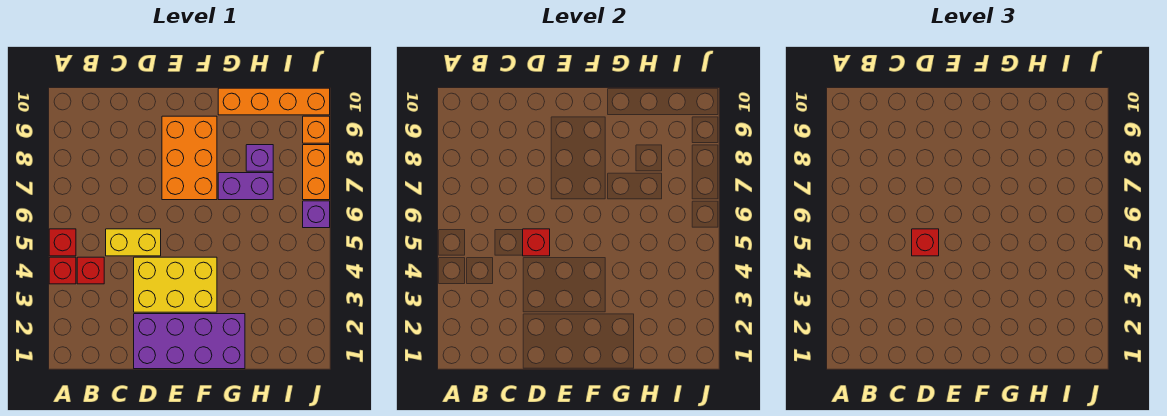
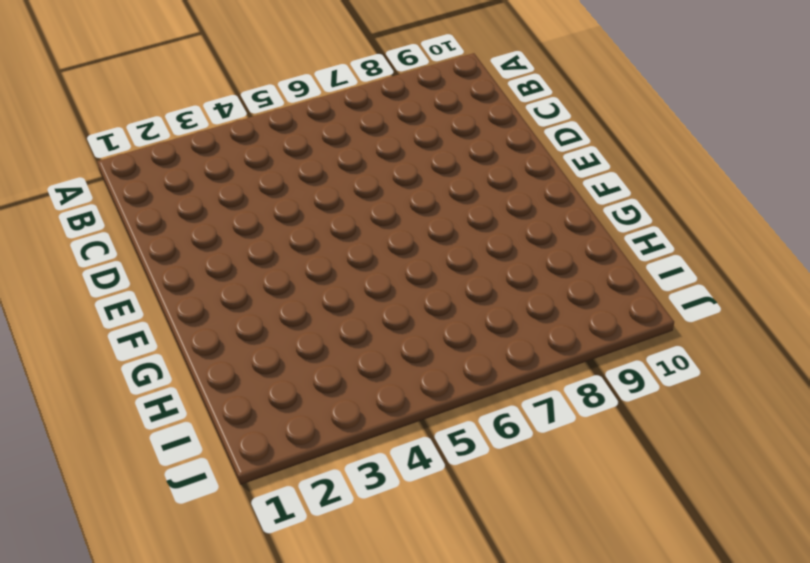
none -> red brick A4 level 1
none -> red brick A5 level 1
none -> red brick B4 level 1

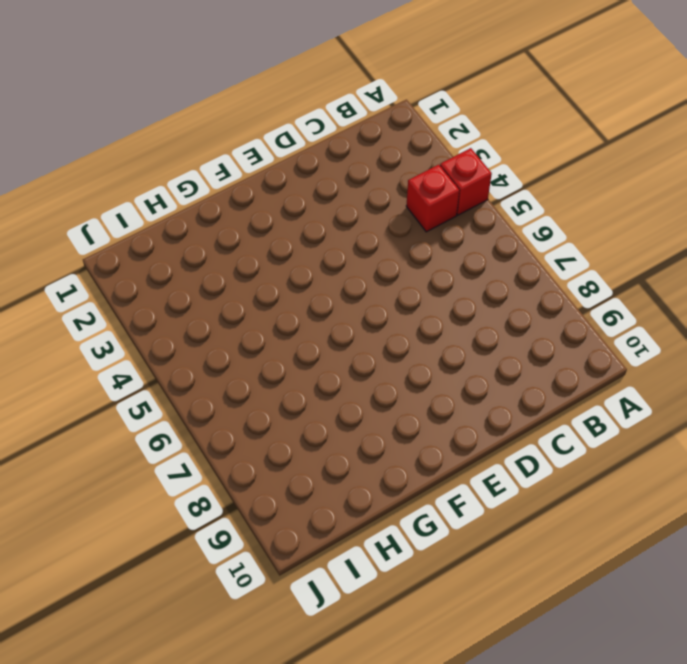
none -> red brick A5 level 1
none -> yellow brick C5:D5 level 1
none -> purple brick D1:G2 level 1

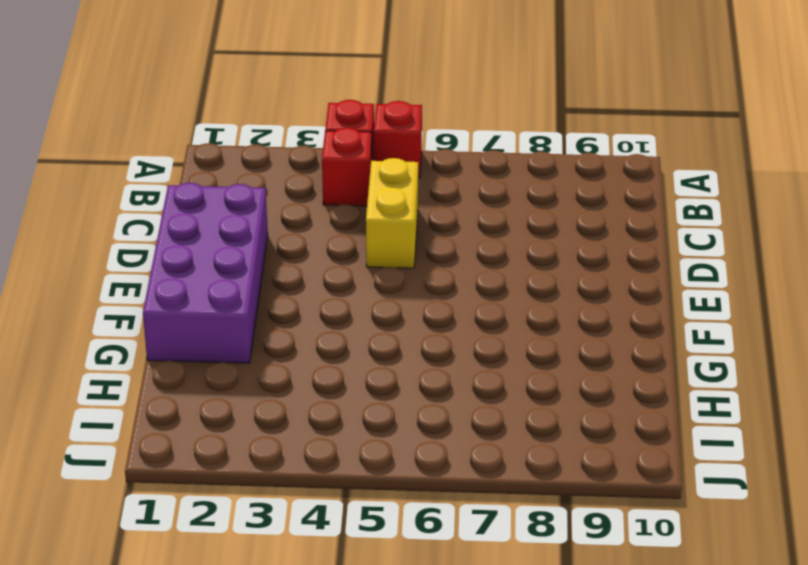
none -> yellow brick D3:F4 level 1
none -> orange brick E7:F9 level 1
none -> purple brick G7:H7 level 1

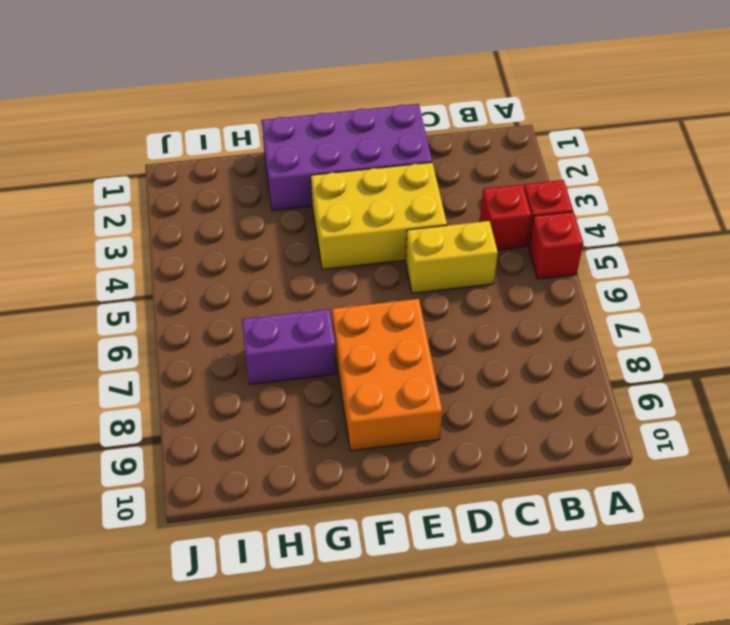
none -> orange brick G10:J10 level 1
none -> purple brick H8 level 1
none -> purple brick J6 level 1

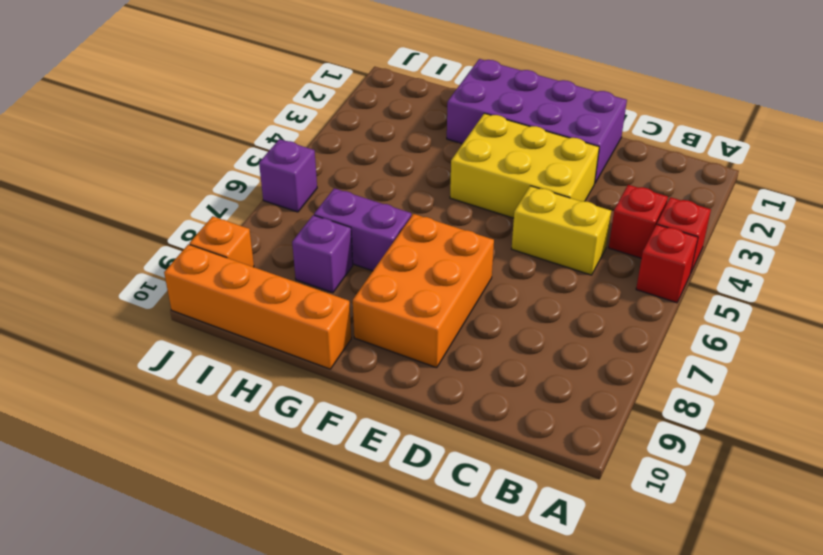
none -> orange brick J7:J8 level 1
none -> red brick D5 level 2
none -> red brick D5 level 3

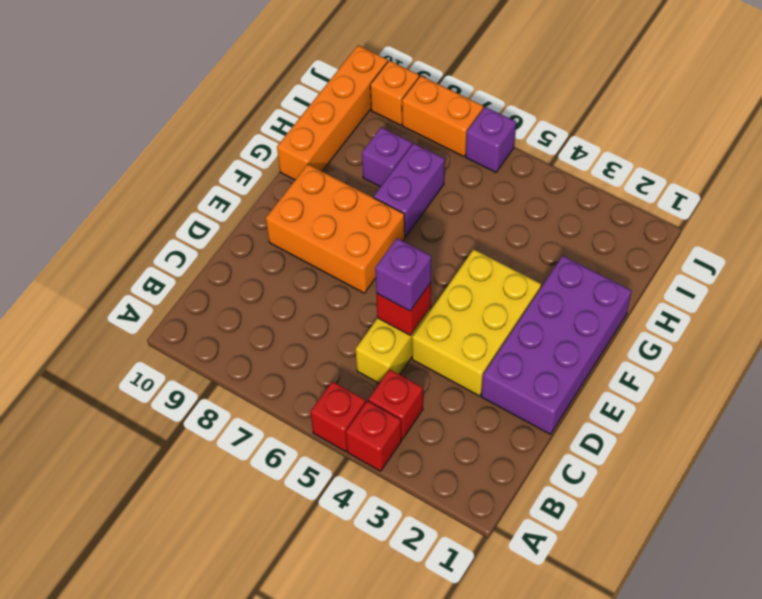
purple brick D5 level 3 -> red brick D5 level 3

